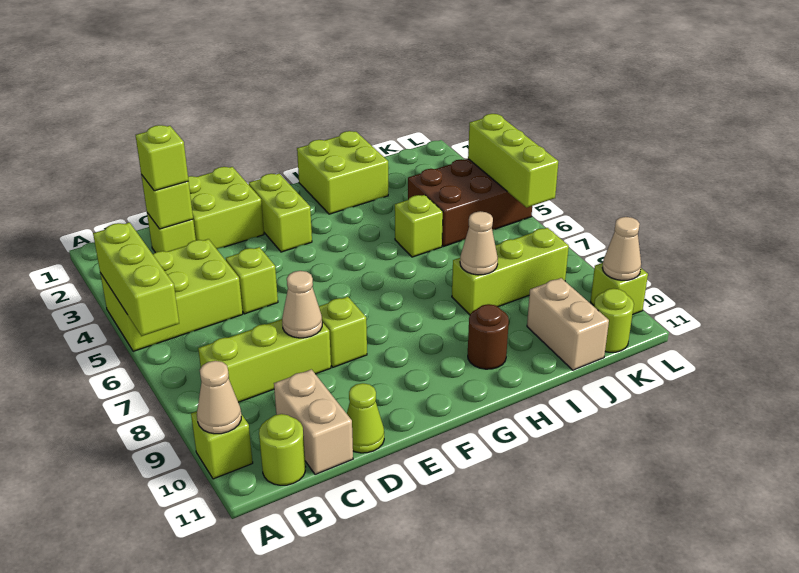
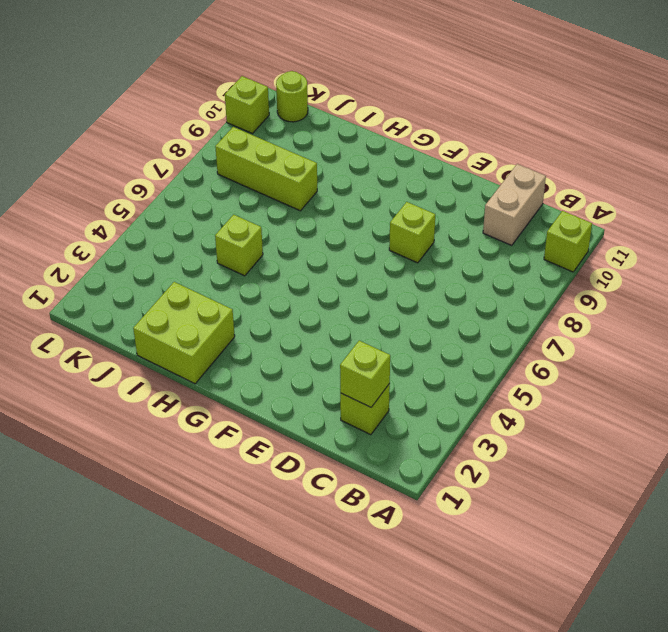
none -> lime brick A4:C5 level 1
none -> lime brick B8:D8 level 1
none -> lime round brick B11 level 1

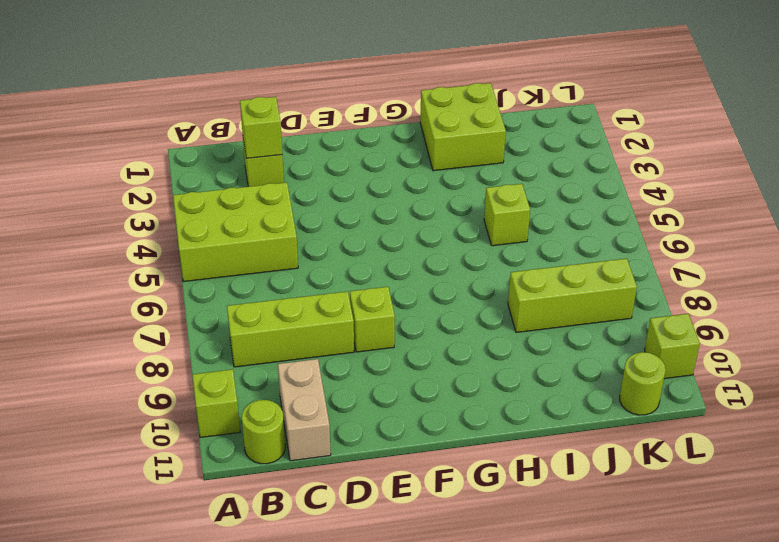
none -> lime brick D1:E2 level 1
none -> lime brick D5 level 1
none -> lime cone D11 level 1

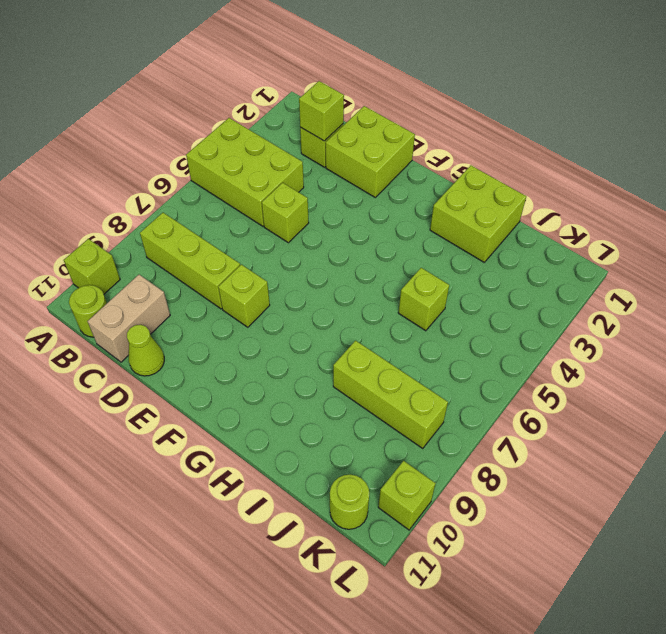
none -> lime brick F2:F3 level 1
none -> brown round brick H10 level 1
none -> brown brick J4:L5 level 1

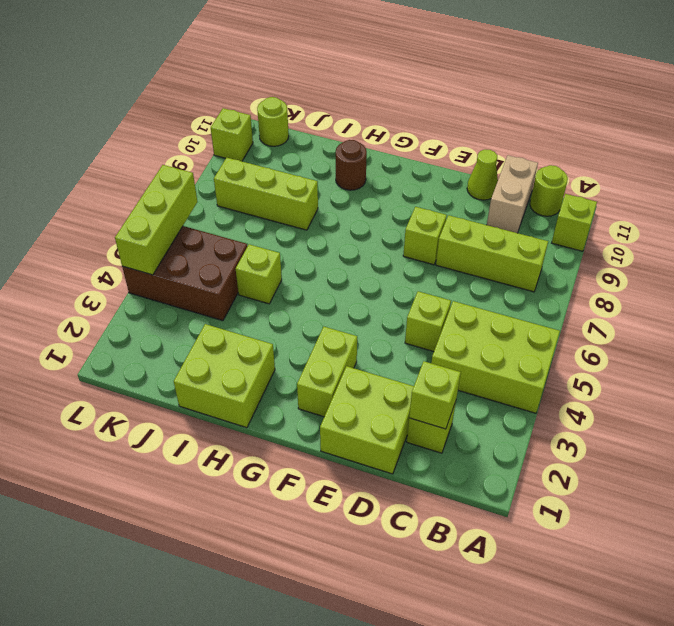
none -> tan brick J10:J11 level 1
none -> lime brick A4:A6 level 2
none -> tan cone A10 level 2

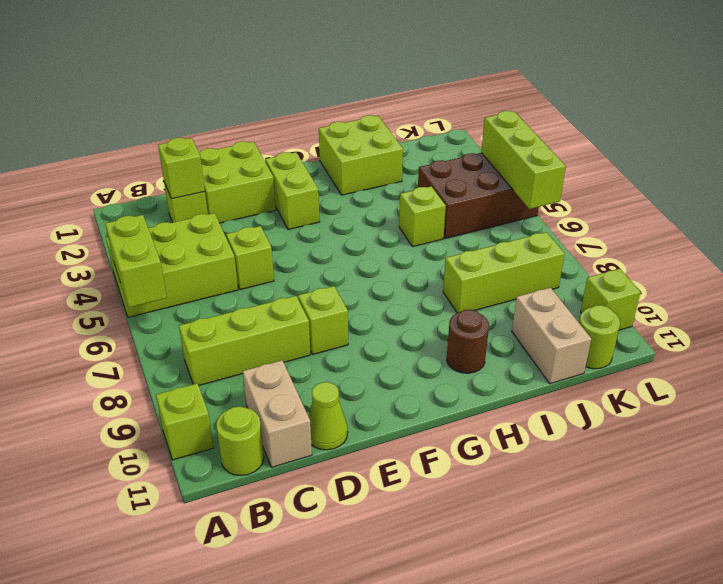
lime brick A5:A6 level 2 -> lime brick A4:A6 level 2
none -> tan cone A10 level 2
none -> tan cone D8 level 2
none -> tan cone I8 level 2

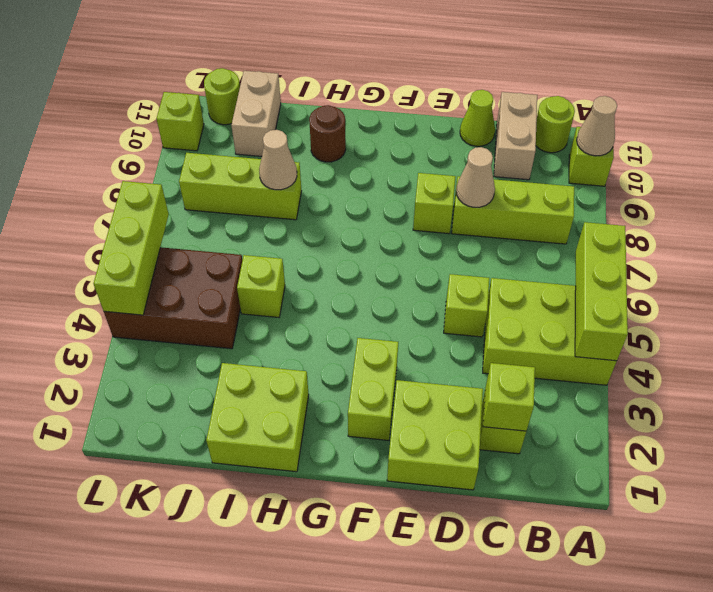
none -> tan cone L10 level 2
none -> lime brick C2 level 3

